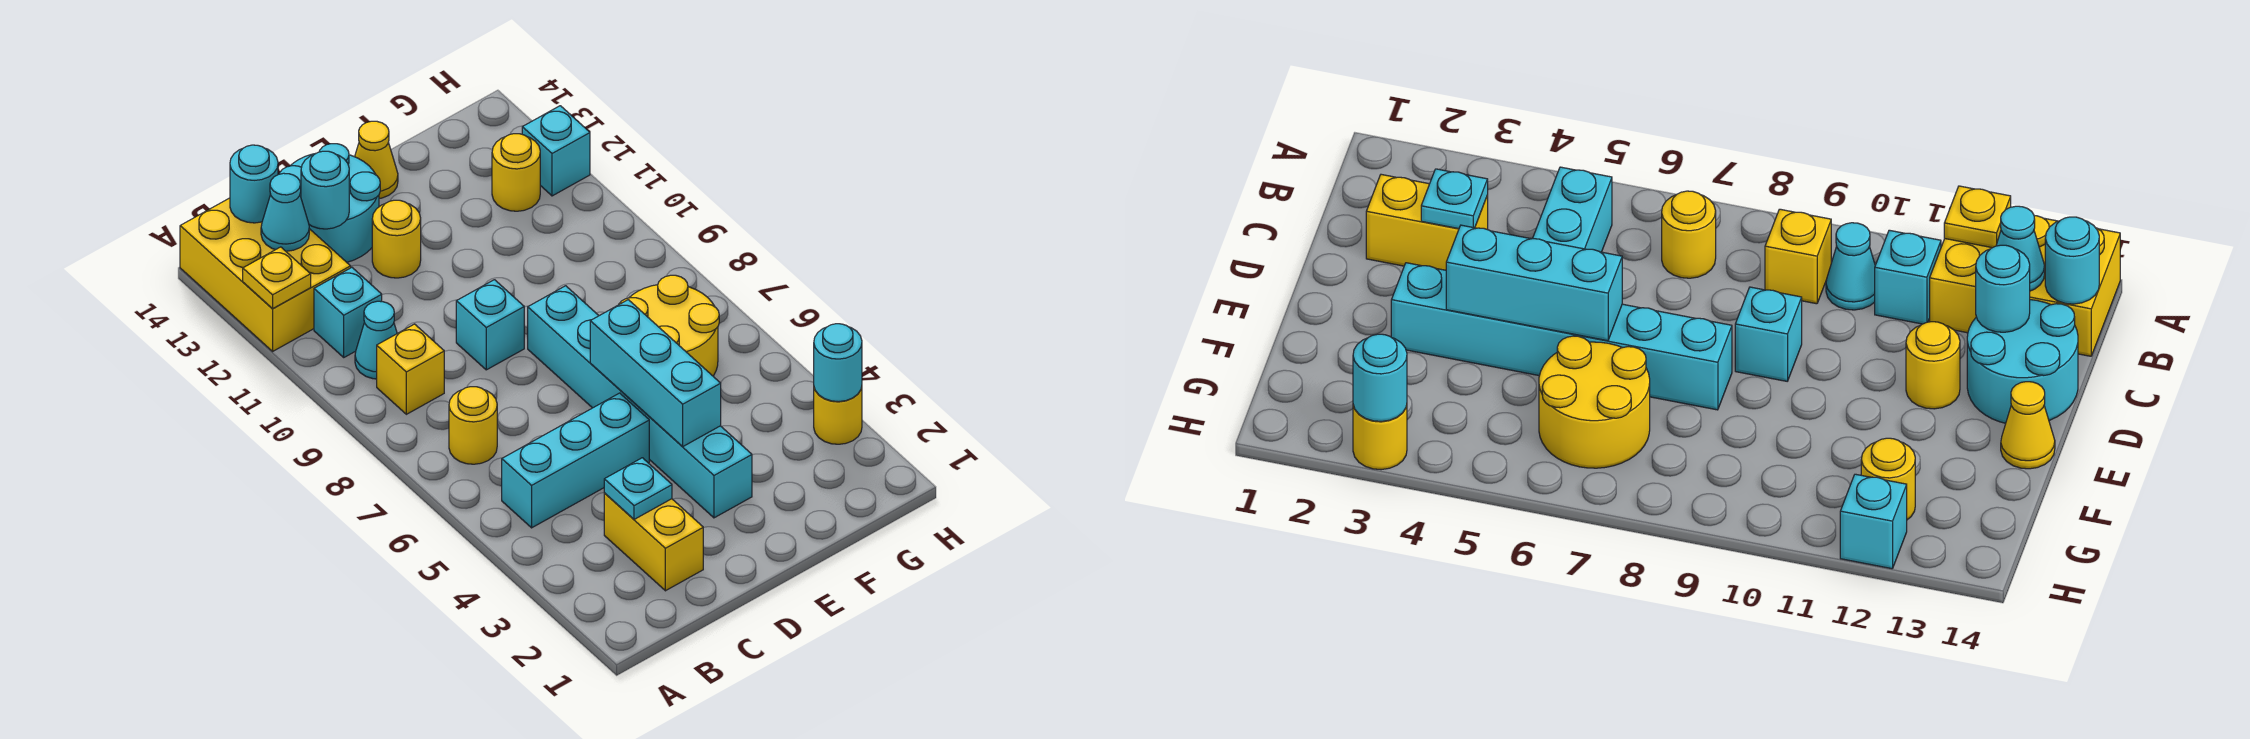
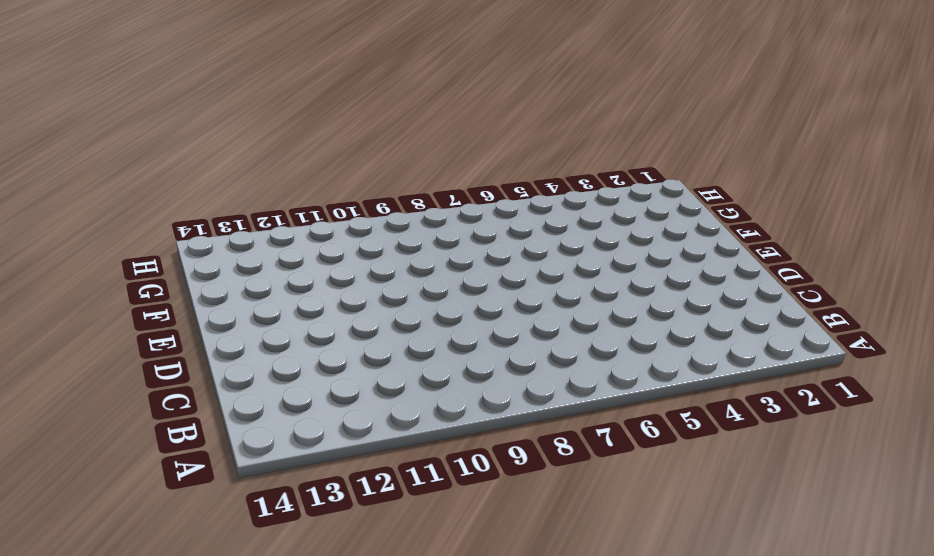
none -> yellow brick A12:B14 level 1
none -> cyan brick B5:D5 level 1
none -> yellow round brick B7 level 1

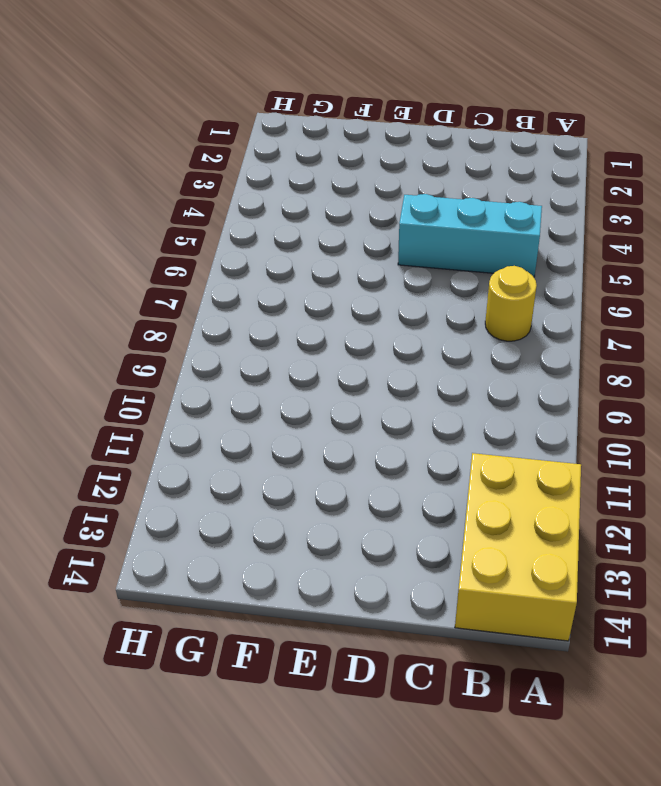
none -> yellow brick B9 level 1
none -> cyan cone B10 level 1
none -> cyan brick B11 level 1

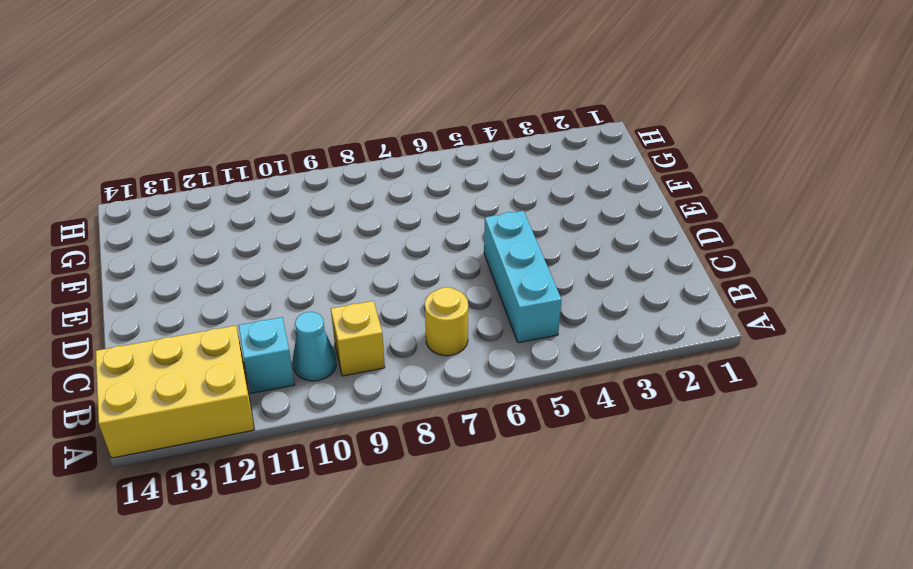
none -> yellow brick C2:C3 level 1
none -> cyan round brick C13:D14 level 1
none -> cyan brick D9 level 1

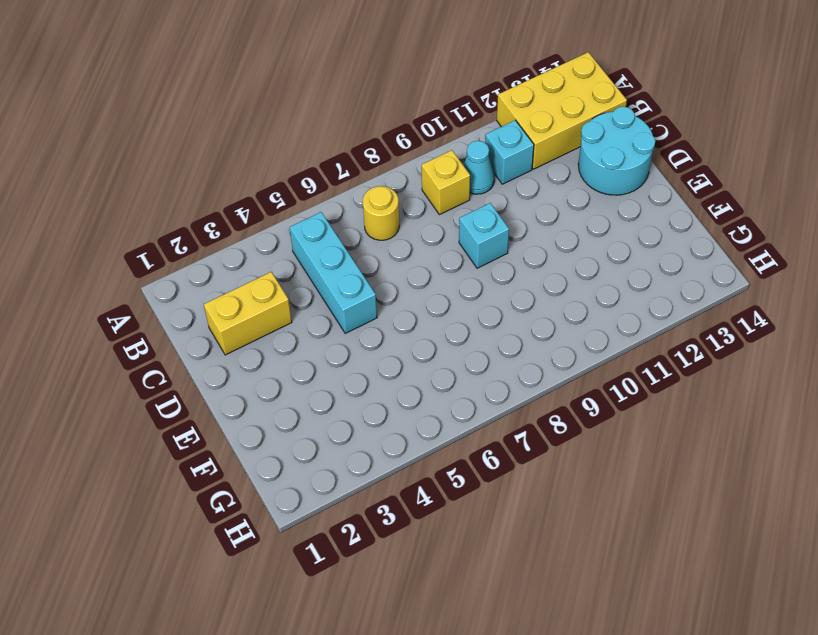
none -> yellow round brick D12 level 1
none -> cyan brick E3:E8 level 1
none -> yellow cone E14 level 1

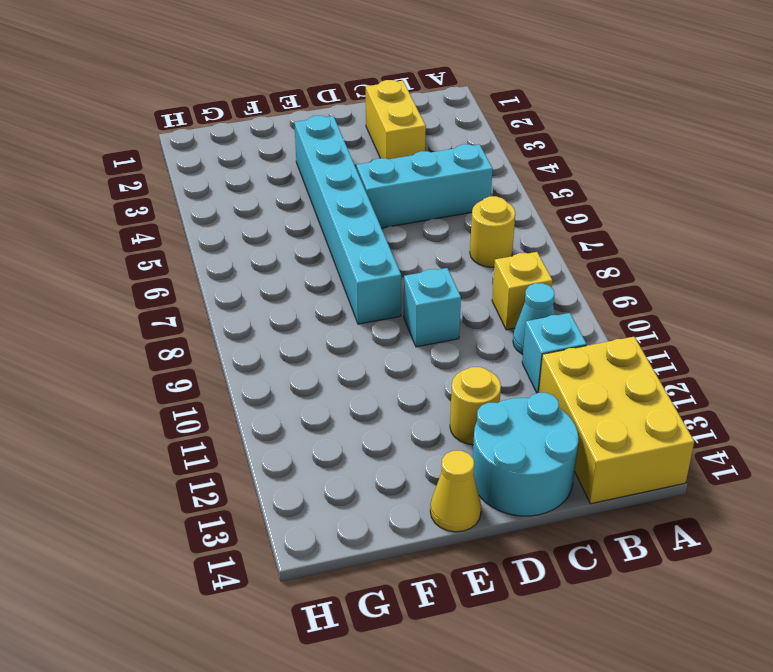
none -> yellow round brick F6:G7 level 1
none -> yellow round brick G12 level 1
none -> yellow round brick H3 level 1

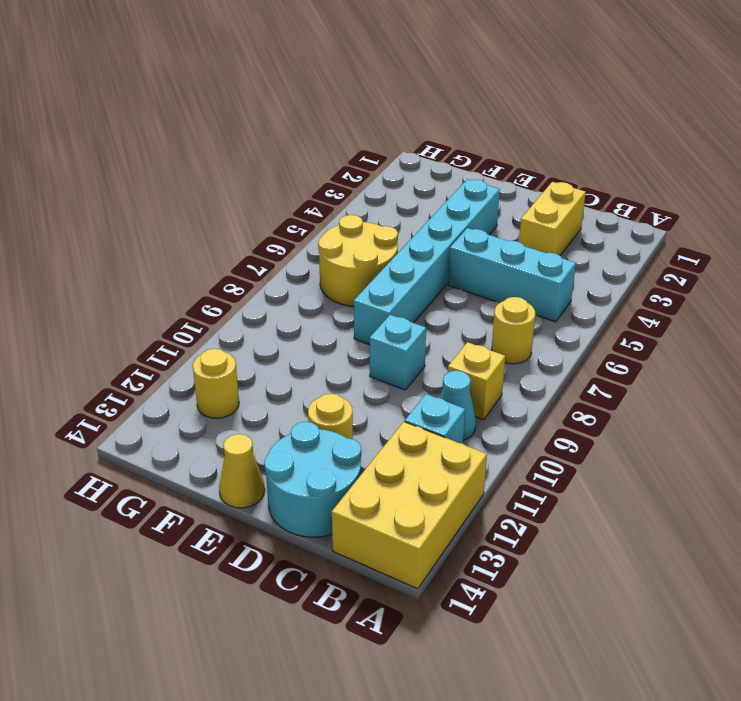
none -> yellow round brick H3 level 1
none -> cyan brick H12 level 1
none -> yellow plate A12 level 2

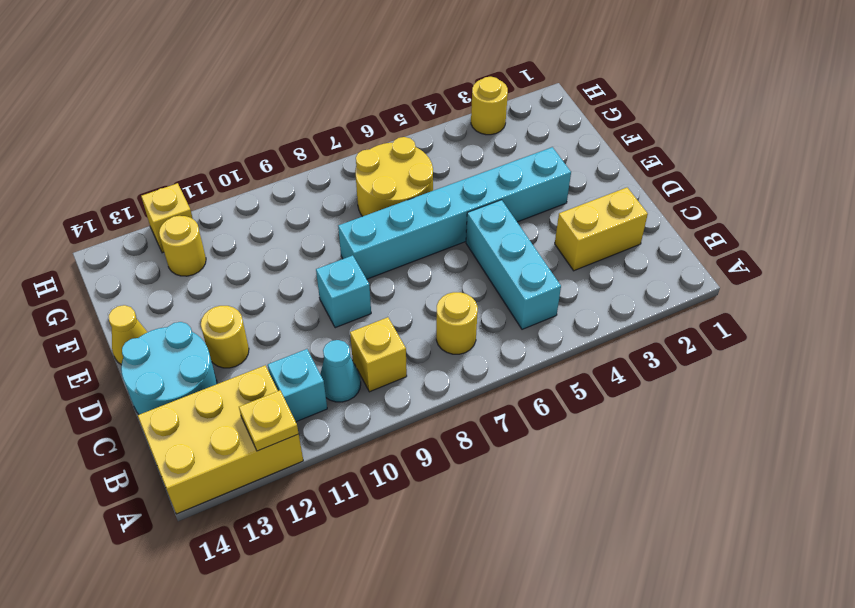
yellow brick H12 level 1 -> cyan brick H12 level 1
none -> cyan cone B13 level 2
none -> cyan round brick B14 level 2
none -> cyan plate C3 level 2

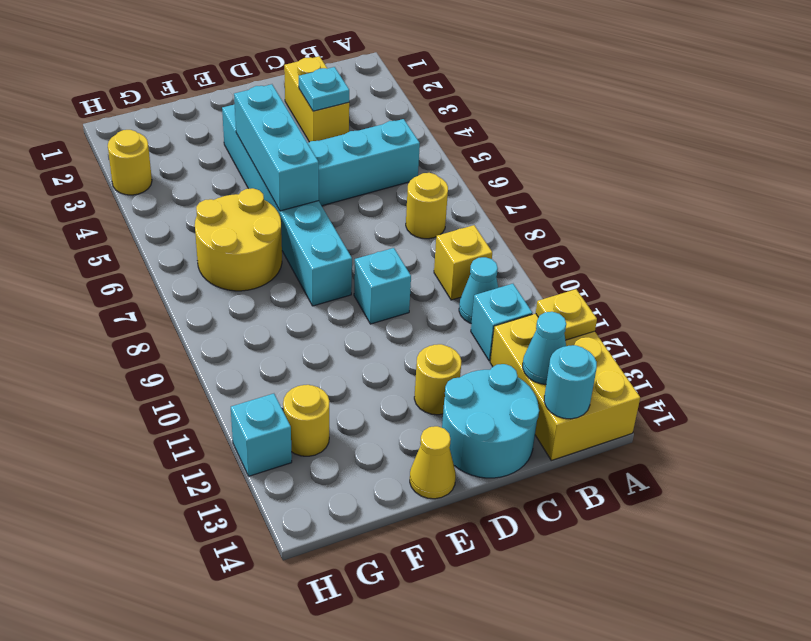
none -> cyan round brick C13 level 2
none -> cyan round brick H3 level 2

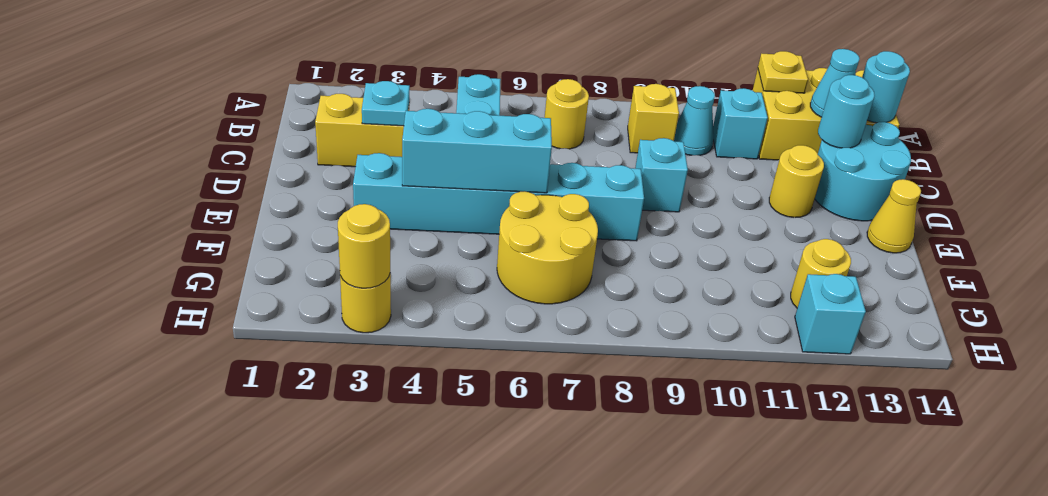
yellow round brick H3 level 2 -> cyan round brick H3 level 2

